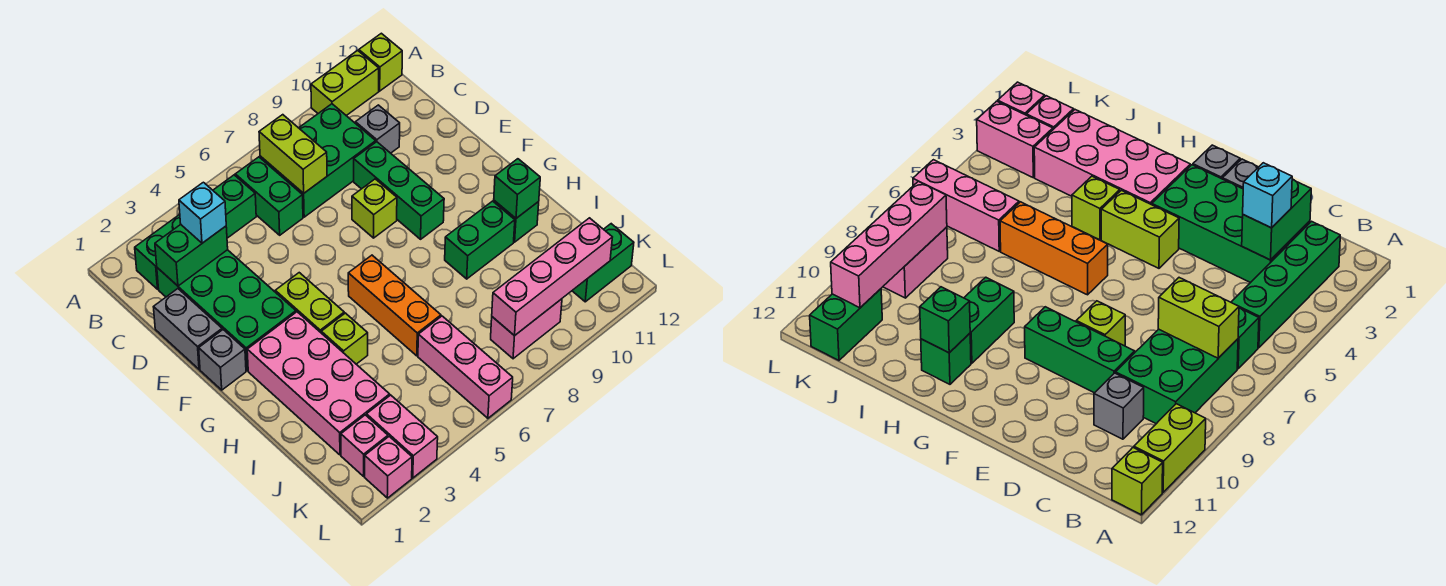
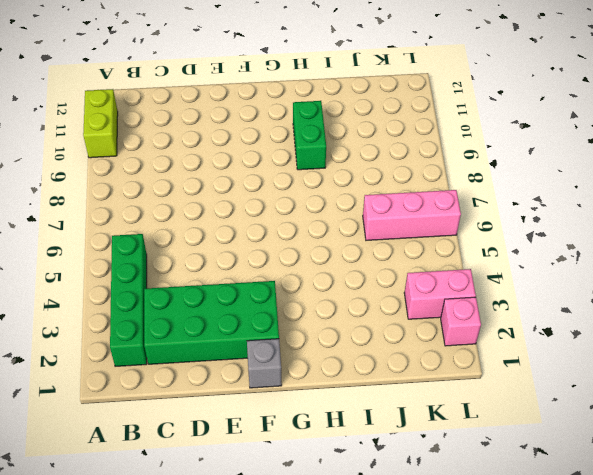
none -> lime brick A12 level 1
none -> green brick B6:C6 level 1
none -> green brick B7:C9 level 1

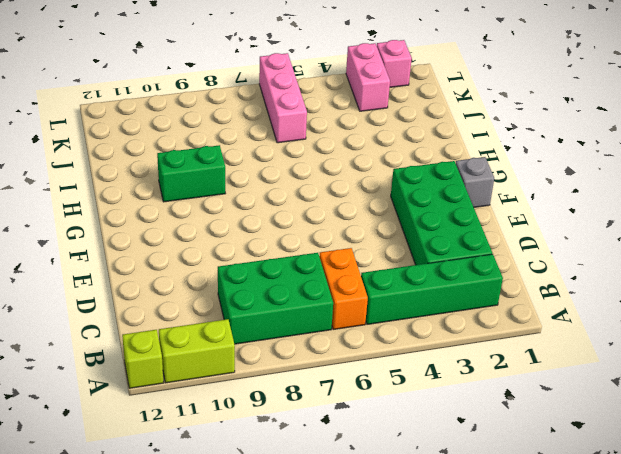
orange brick B6:C6 level 1 -> green brick B6:C6 level 1
none -> grey brick C10 level 1
none -> grey brick D1:E1 level 1
none -> green brick D9:F9 level 1

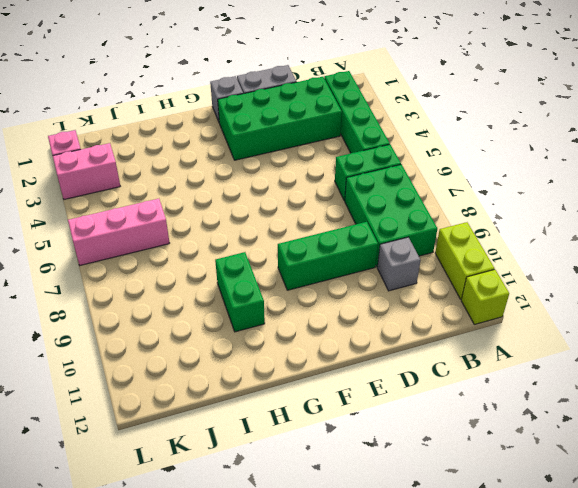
none -> lime brick E8 level 1
none -> lime brick F4:G4 level 1
none -> pink brick G2:J3 level 1

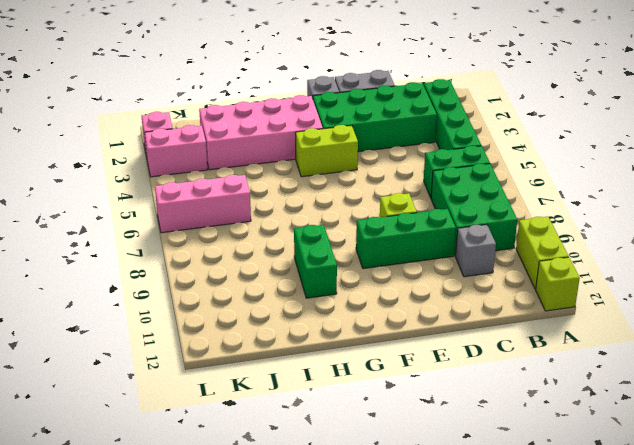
none -> orange brick G6:I6 level 1
none -> lime brick H4 level 1
none -> green brick H11 level 1

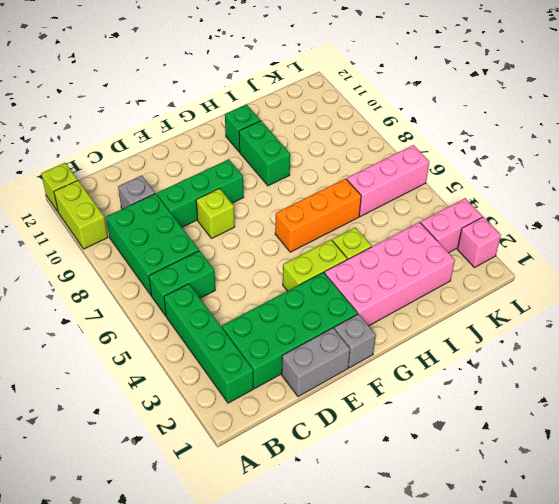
none -> pink brick K2 level 1
none -> pink brick K8:K9 level 1
none -> green brick K11:K12 level 1

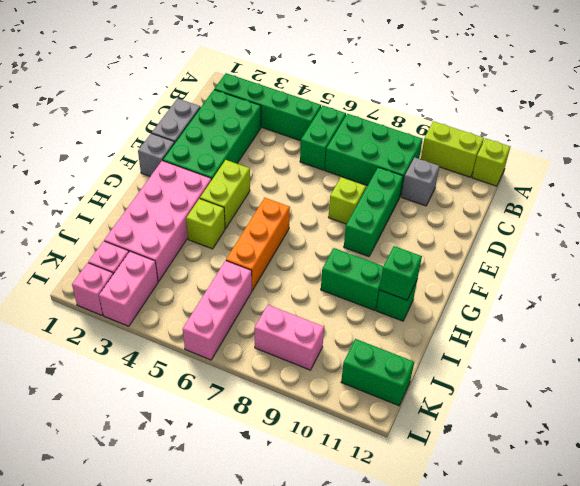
none -> lime brick B7:C7 level 2
none -> green brick C2:C3 level 2
none -> pink brick K8:K11 level 2

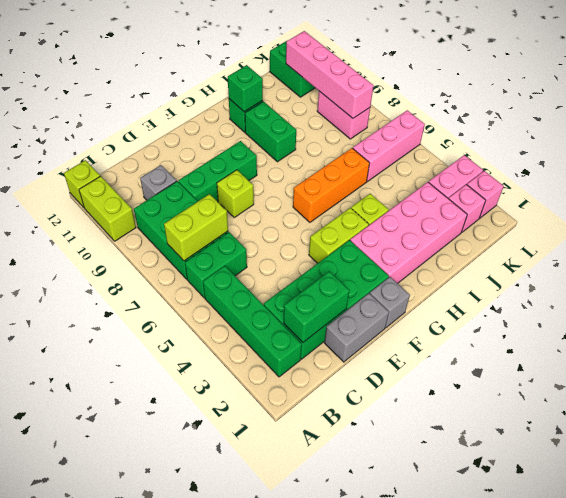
green brick C2:D2 level 2 -> green brick C2:C3 level 2
none -> cyan brick C3 level 3

